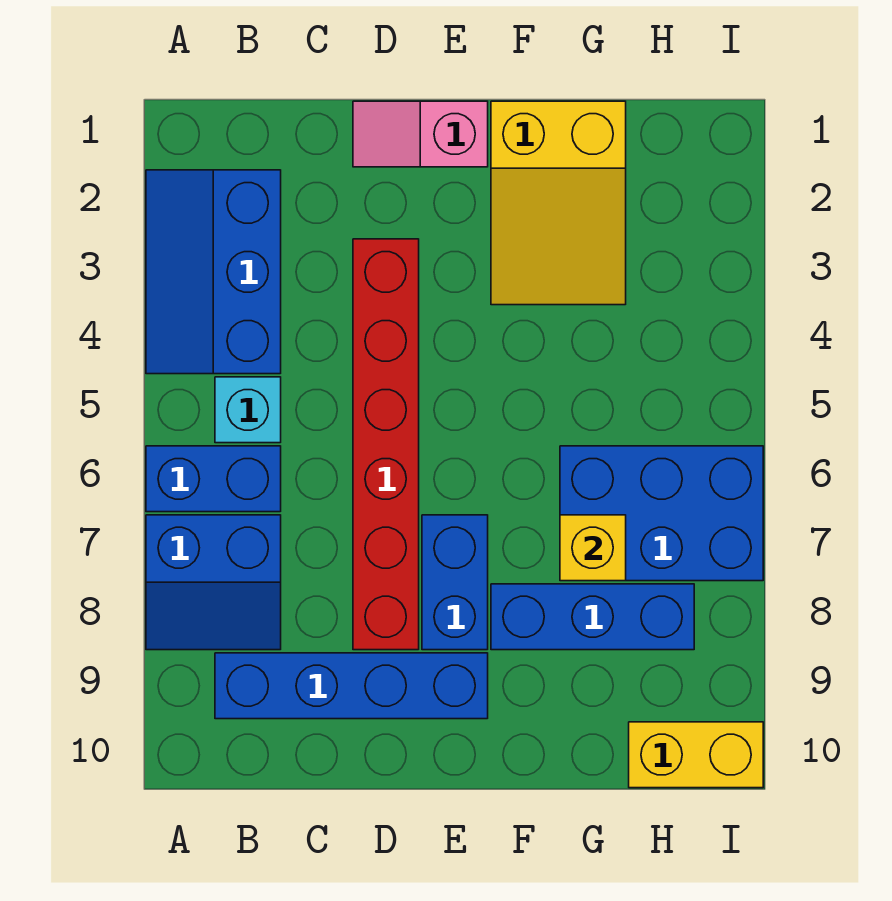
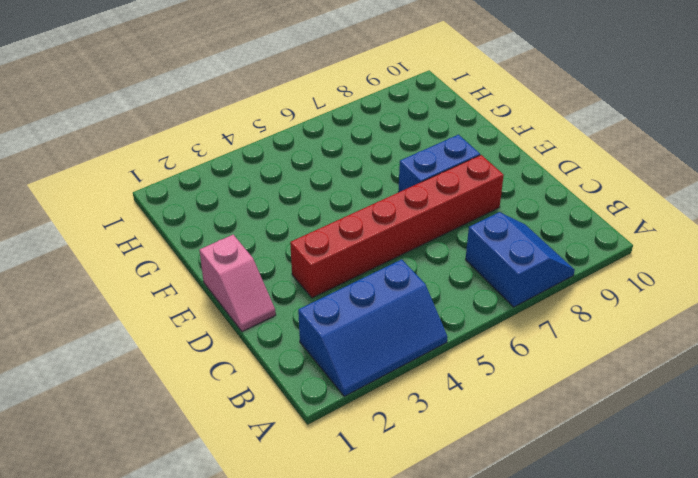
none -> blue brick A6:B6 level 1
none -> cyan brick B5 level 1
none -> blue brick B9:E9 level 1

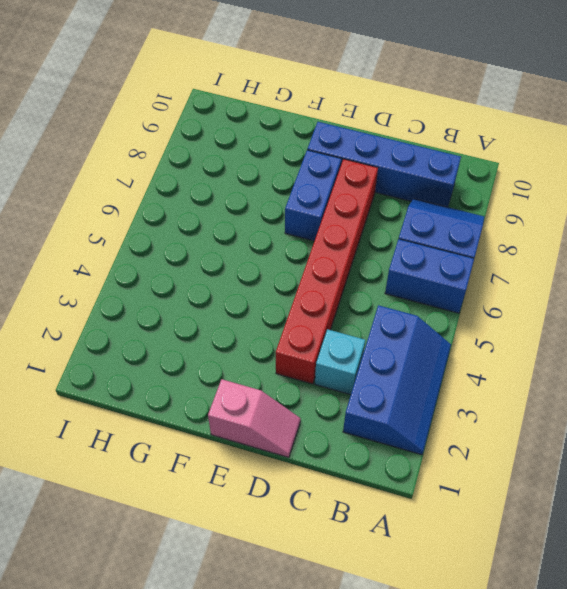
cyan brick C3 level 1 -> cyan brick B5 level 1
none -> yellow slope F1:G3 level 1 top 1
none -> blue brick F8:H8 level 1
none -> blue brick G6:I7 level 1

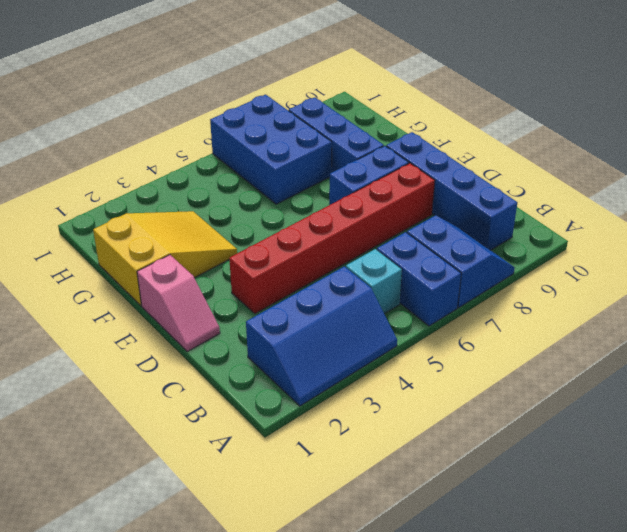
none -> yellow brick H10:I10 level 1
none -> yellow brick G7 level 2

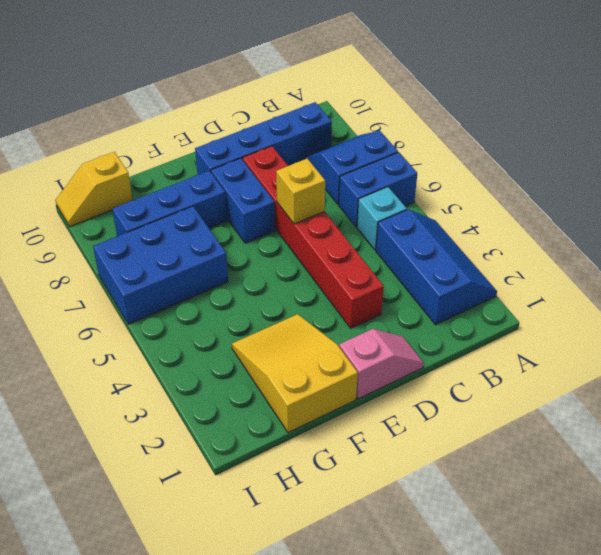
yellow brick D6 level 2 -> yellow brick G7 level 2
yellow slope H10:I10 level 1 top H -> yellow brick H10:I10 level 1

